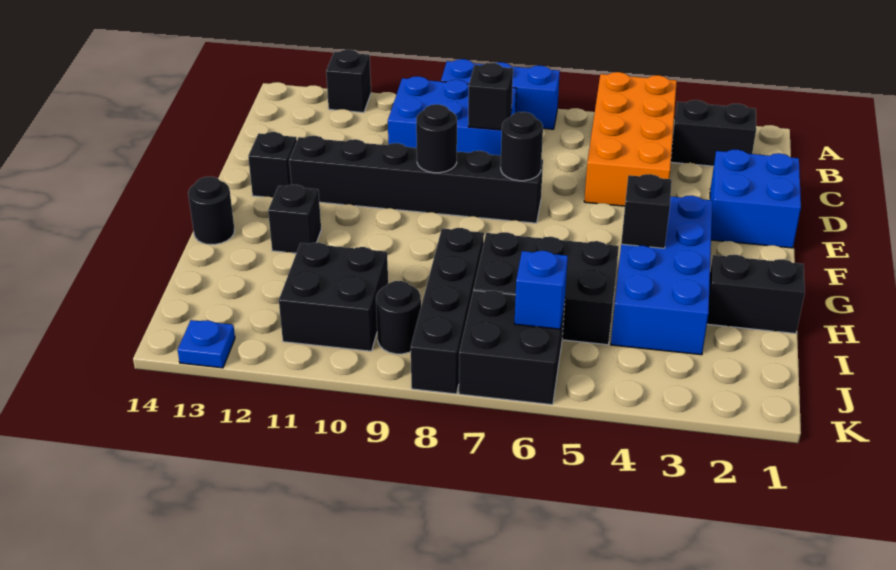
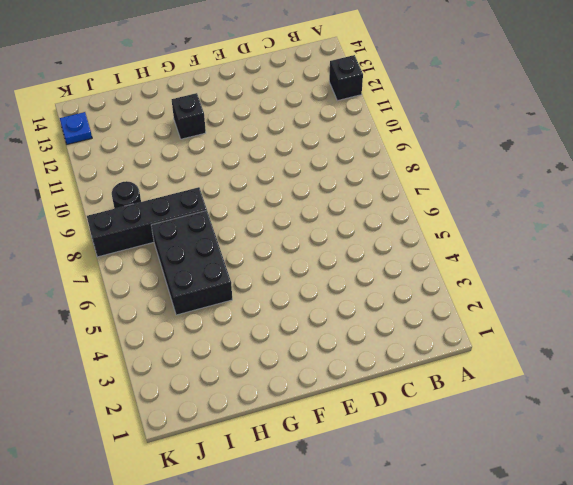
none -> orange brick A4:D5 level 1
none -> blue brick A7:A9 level 1
none -> black brick B2:B3 level 1

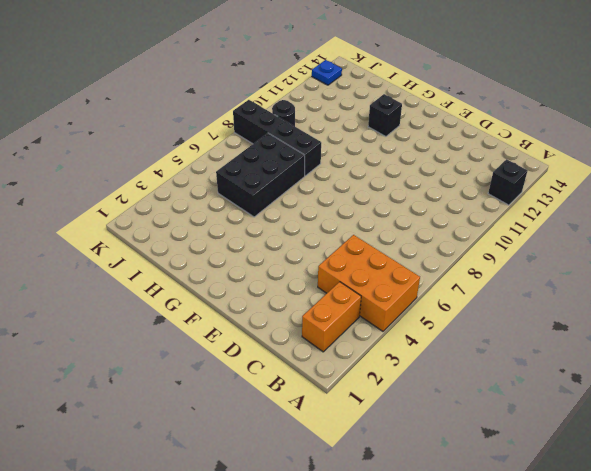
orange brick A4:C5 level 1 -> orange brick A4:D5 level 1
orange brick B2:B3 level 1 -> black brick B2:B3 level 1
none -> blue brick A7:A9 level 1
none -> blue brick B8:C10 level 1
none -> blue brick D1:E2 level 1

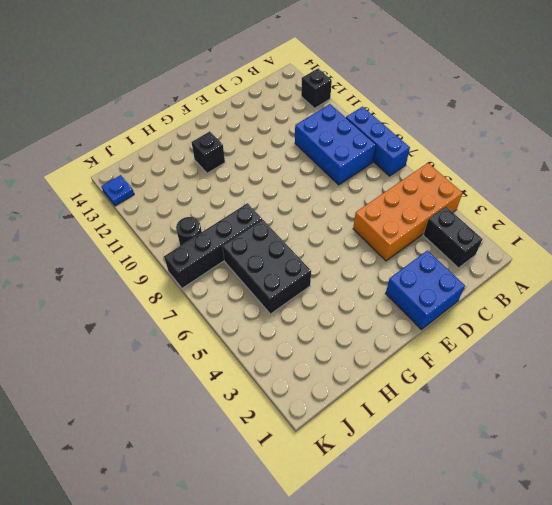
none -> black brick E7:E12 level 1
none -> black brick E13 level 1
none -> blue brick F3:I4 level 1

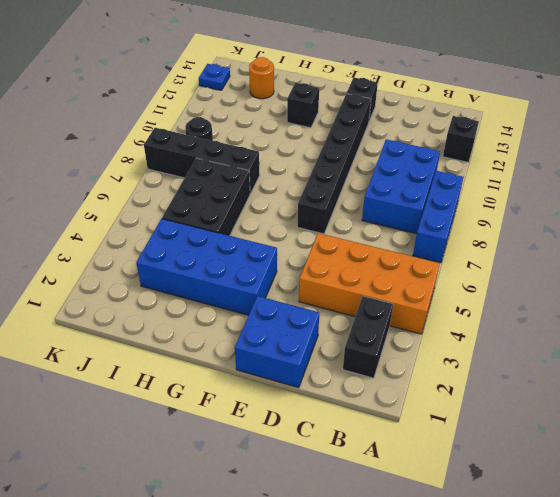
orange round brick I13 level 1 -> none
none -> black round brick G14 level 1
none -> black brick H1:H2 level 1
none -> black brick I10:J11 level 1

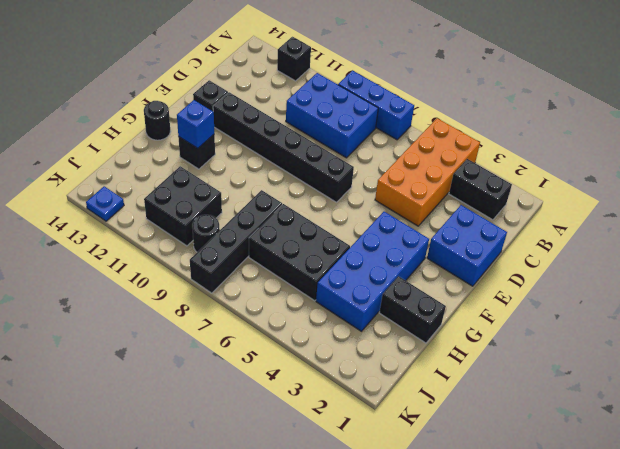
blue brick G12 level 2 -> blue brick J6 level 2
none -> black brick J6:K7 level 1
none -> black brick C8 level 2
none -> black round brick E7 level 2

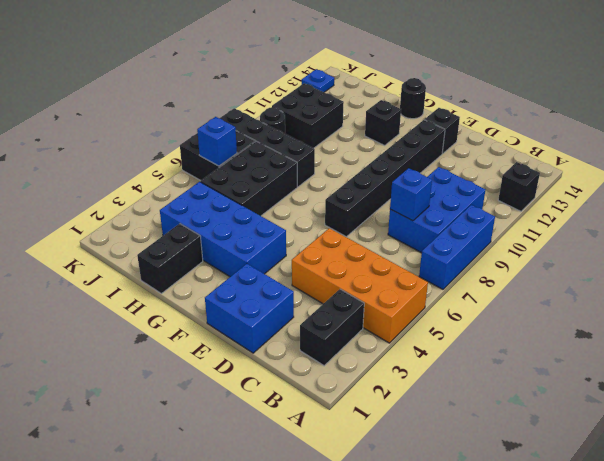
blue brick C8 level 2 -> black brick C8 level 2
none -> black round brick E7 level 2
none -> black round brick E9 level 2
none -> black brick G4 level 2

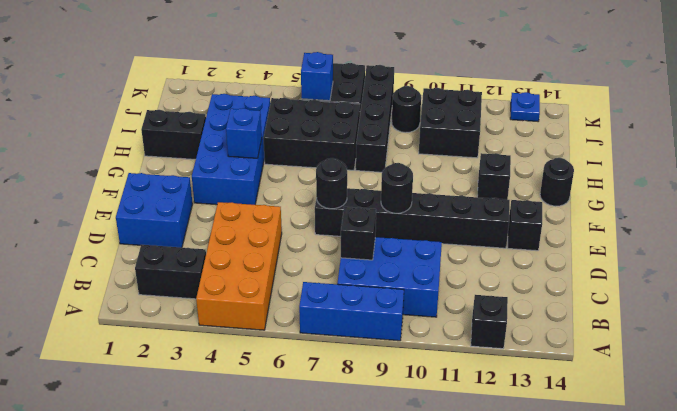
blue brick G4 level 2 -> black brick G4 level 2

